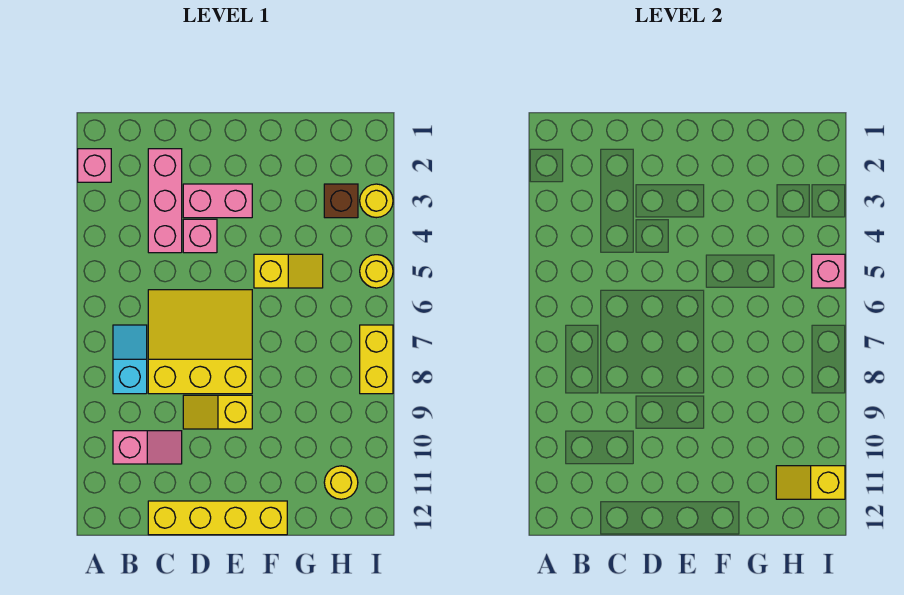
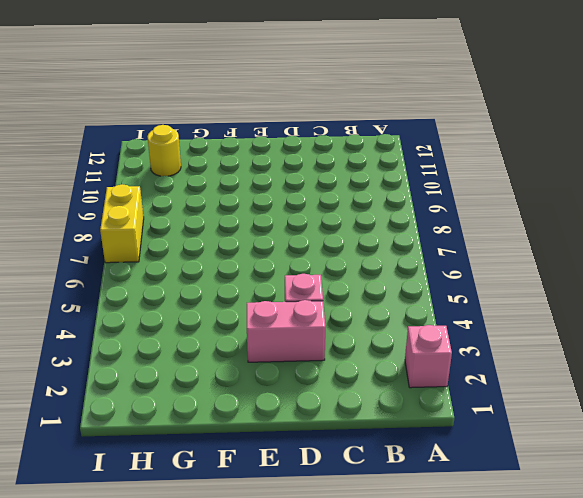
none -> cyan slope B7:B8 level 1 top 8
none -> pink slope B10:C10 level 1 top B
none -> pink brick C2:C4 level 1

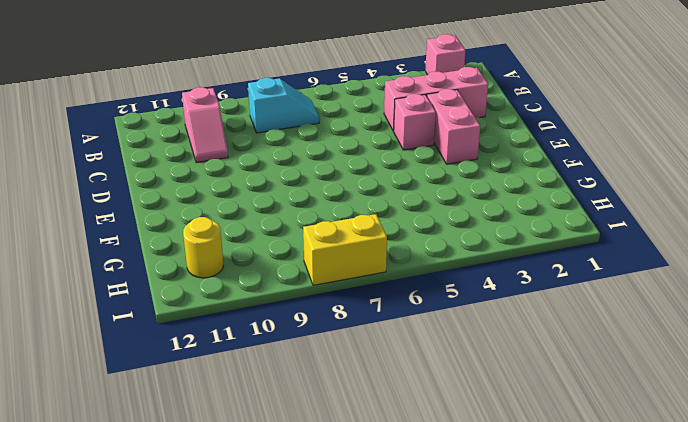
none -> yellow slope C6:E8 level 1 top 8
none -> yellow brick C12:F12 level 1
none -> yellow slope D9:E9 level 1 top E

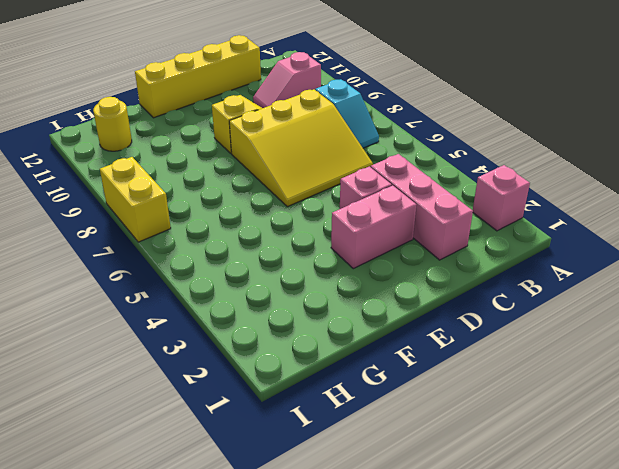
none -> yellow slope F5:G5 level 1 top F
none -> brown brick H3 level 1
none -> yellow round brick I3 level 1

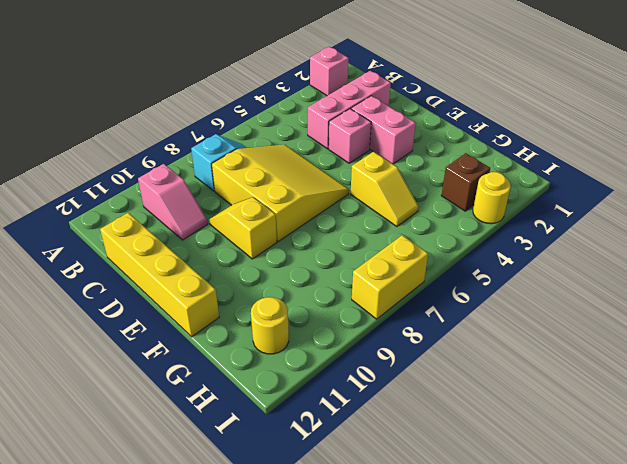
none -> yellow round brick I5 level 1
none -> yellow slope H11:I11 level 2 top I
none -> pink brick I5 level 2

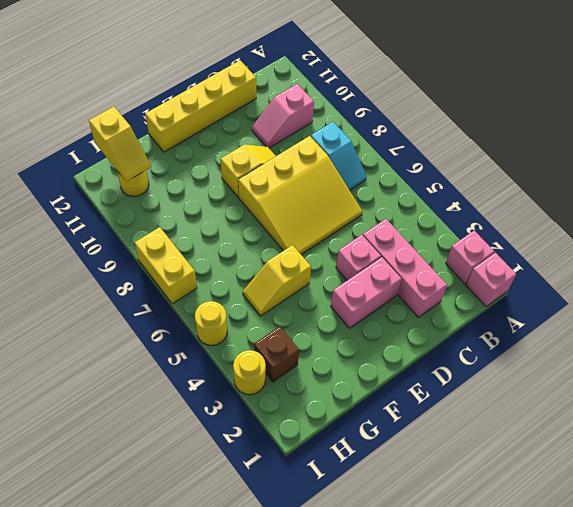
pink brick A1 level 1 -> pink brick I5 level 2
yellow slope H11:H12 level 2 top 12 -> yellow slope H11:I11 level 2 top I

